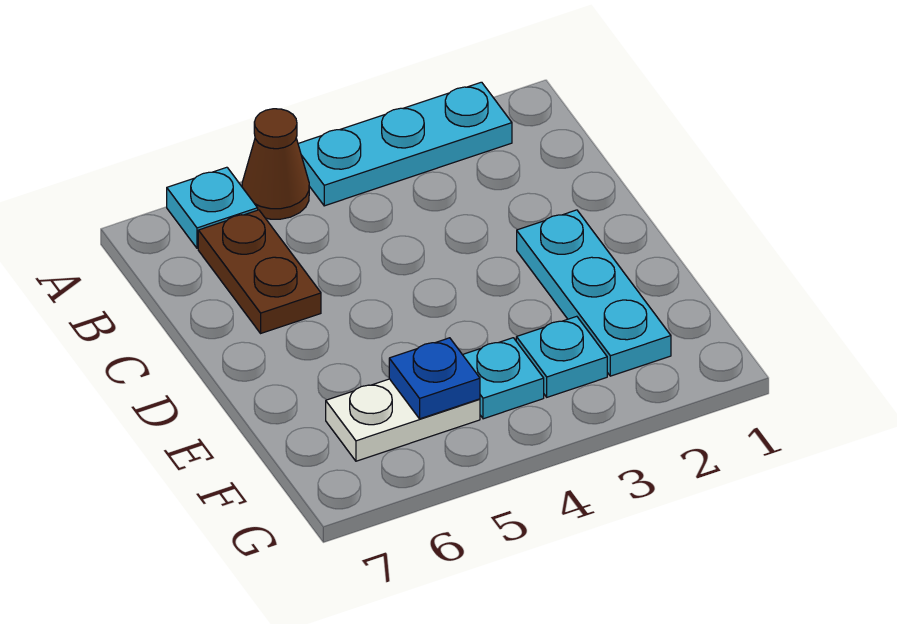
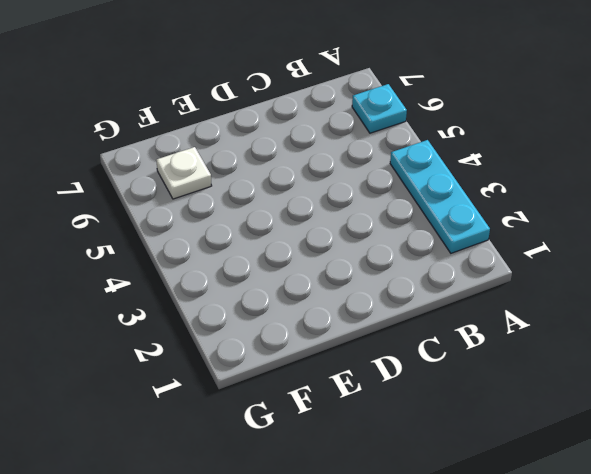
white plate F6 level 1 -> white plate F5:F6 level 1
none -> brown cone A5 level 1
none -> brown plate B6:C6 level 1

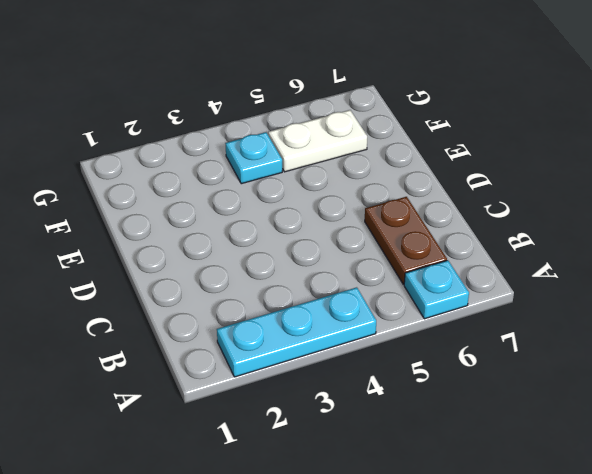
none -> brown cone A5 level 1
none -> cyan plate D2:F2 level 1

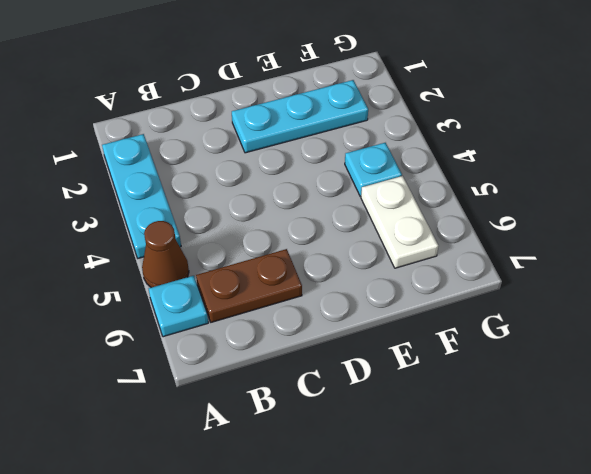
none -> cyan plate F3 level 1
none -> blue plate F5 level 2

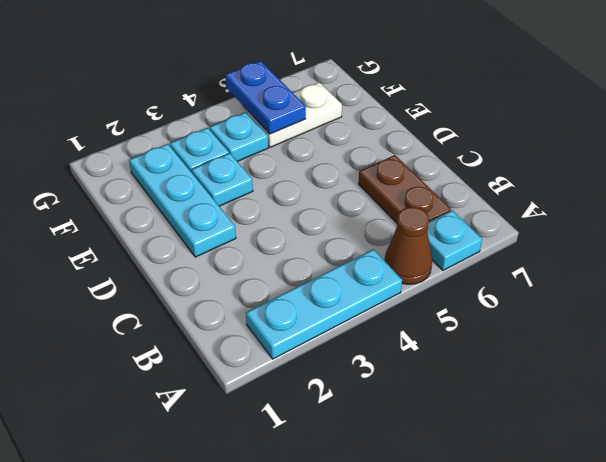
cyan plate E3 level 1 -> none
blue plate F5:G5 level 2 -> blue plate F5 level 2

